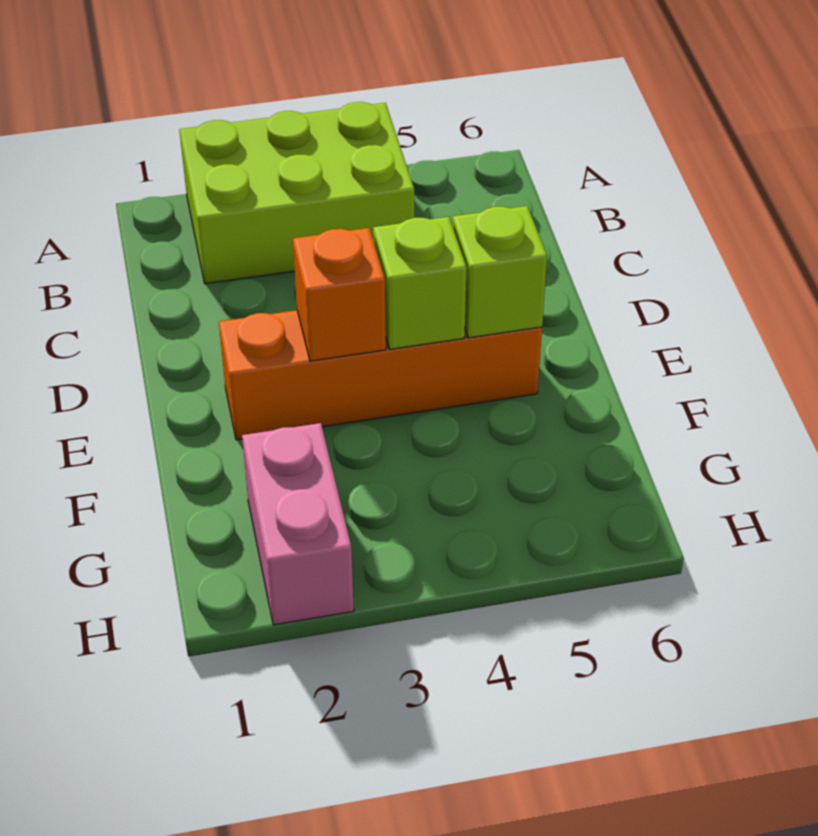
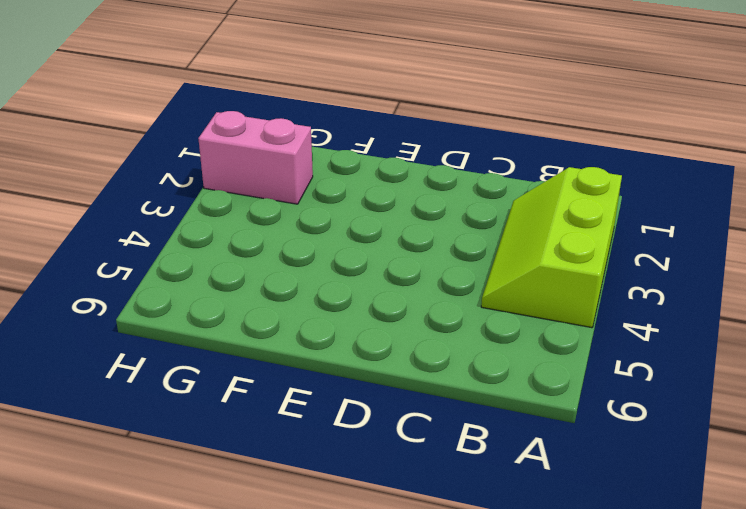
lime slope A2:B4 level 1 top A -> lime brick A2:B4 level 1
none -> orange brick E2:E5 level 1
none -> orange brick E3 level 2

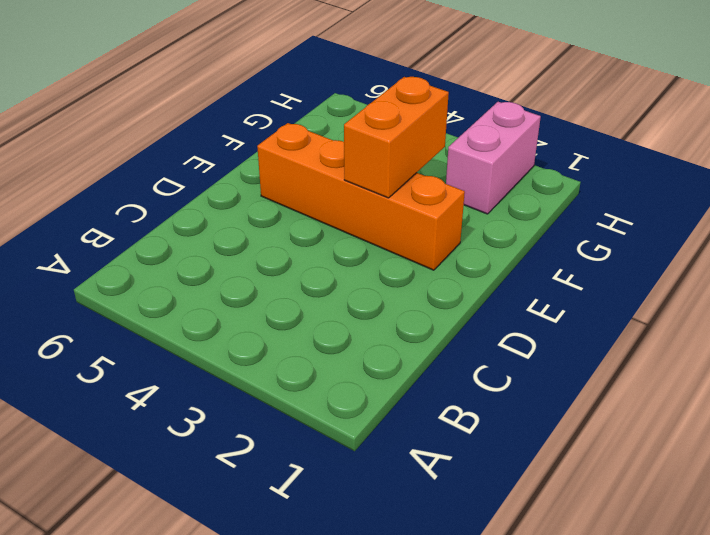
orange brick E3:F3 level 2 -> orange brick E3 level 2
none -> lime brick A2:B4 level 1
none -> lime brick E4 level 2

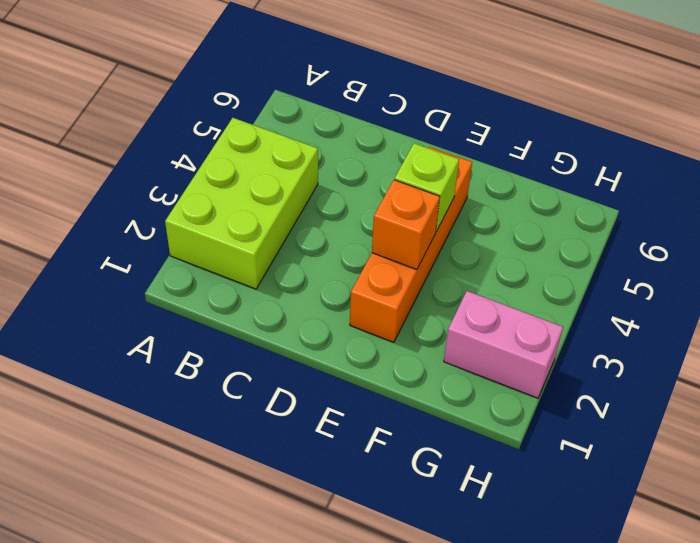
none -> lime brick E5 level 2

